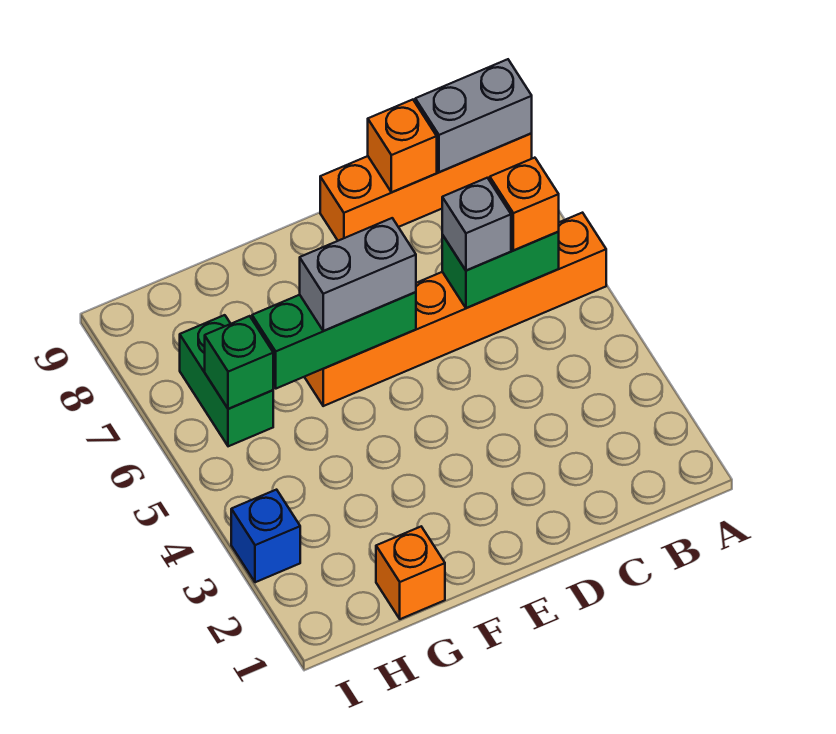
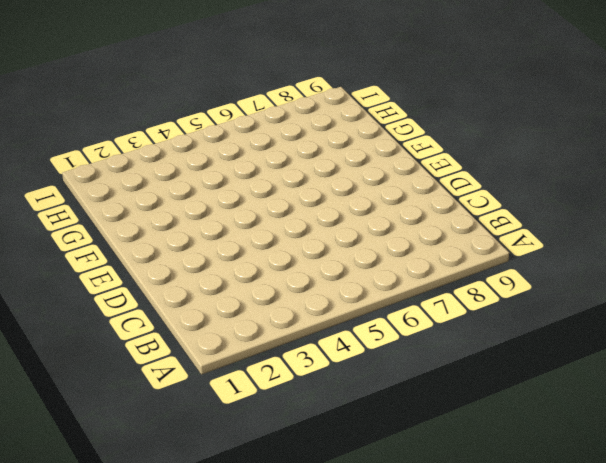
none -> orange brick A6:F6 level 1
none -> orange brick A9:D9 level 1
none -> orange brick G1 level 1

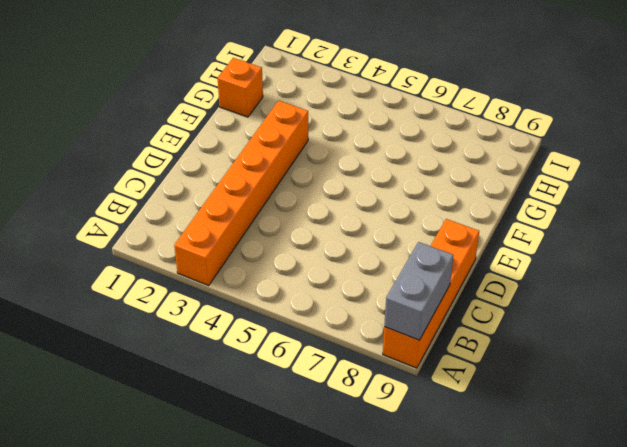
orange brick A3:F3 level 1 -> orange brick A6:F6 level 1
none -> green brick H6:H7 level 1
none -> blue brick I3 level 1
none -> green brick B6:C6 level 2

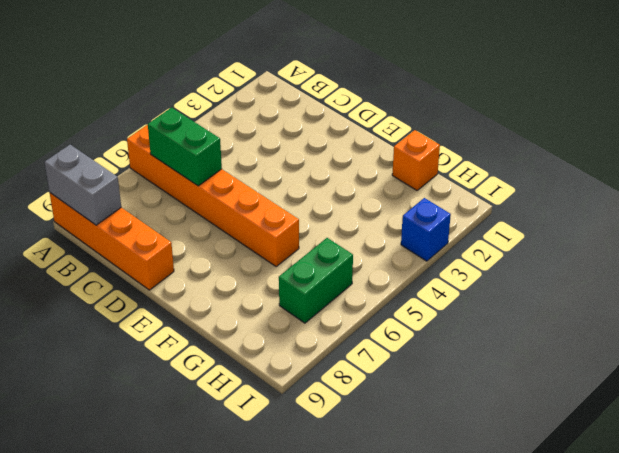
none -> orange brick C9 level 2
none -> green brick E6:G6 level 2
none -> green brick H6 level 2

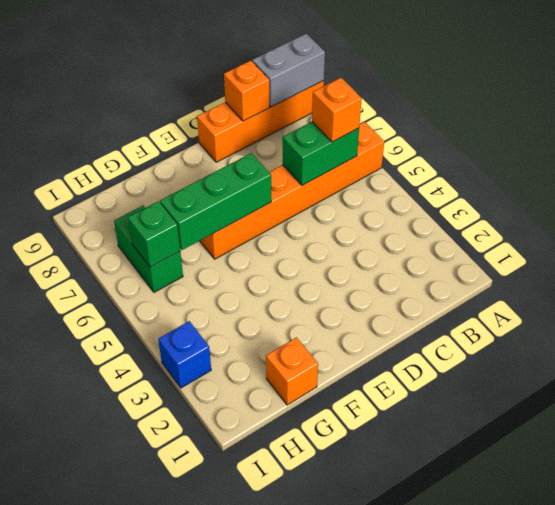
none -> grey brick C6 level 3
none -> grey brick E6:F6 level 3

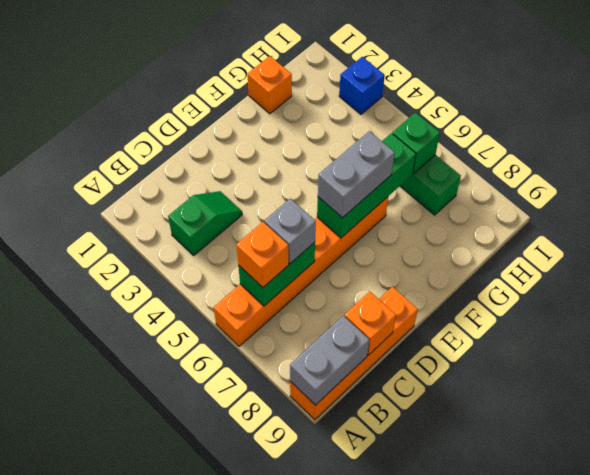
green slope B3:C3 level 1 top B -> none

